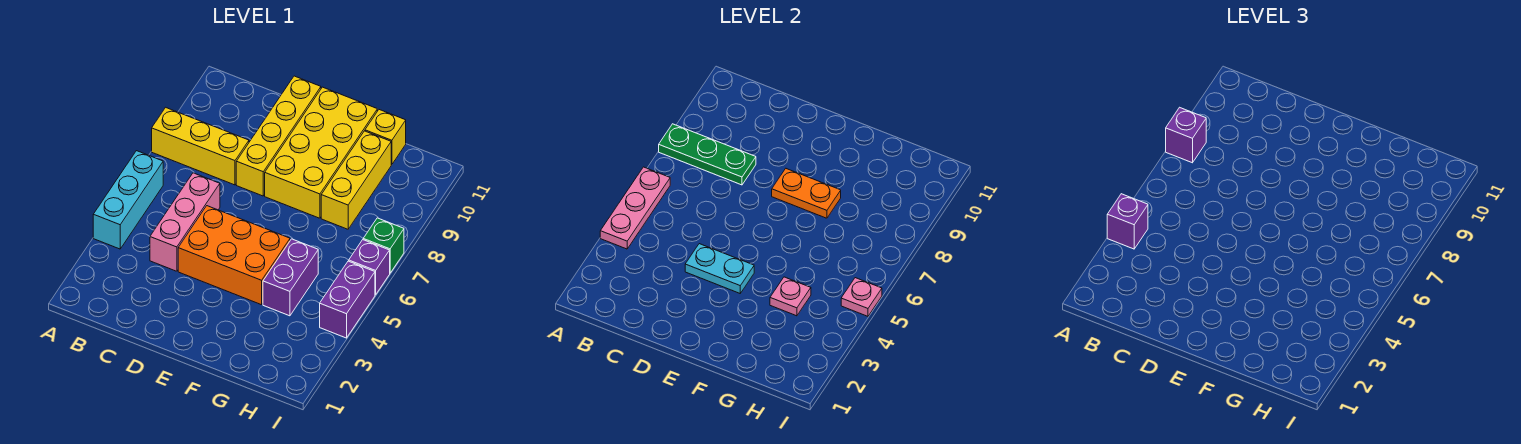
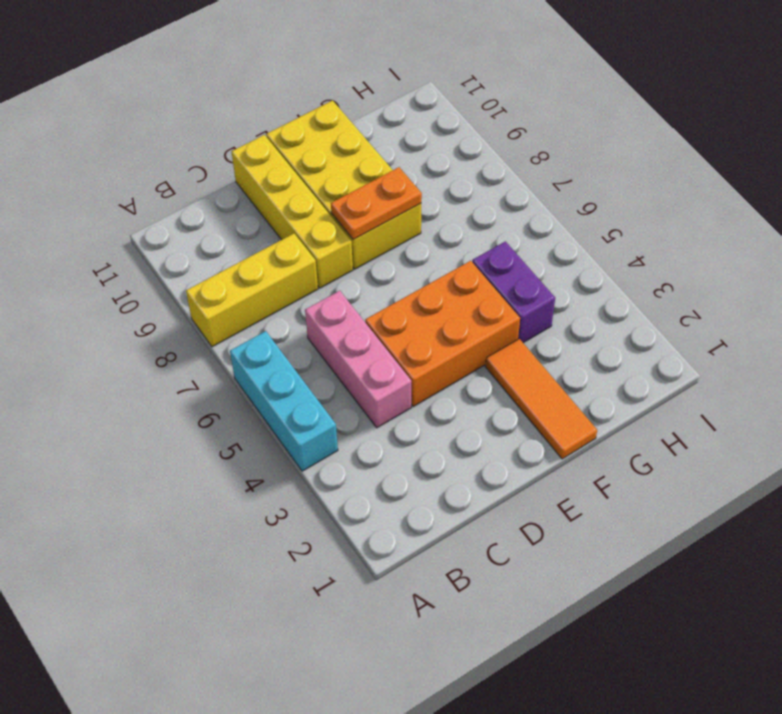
orange tile F1:F3 level 1 -> none
none -> yellow brick G8:G10 level 1
none -> yellow brick G11 level 1
none -> purple brick I4:I5 level 1

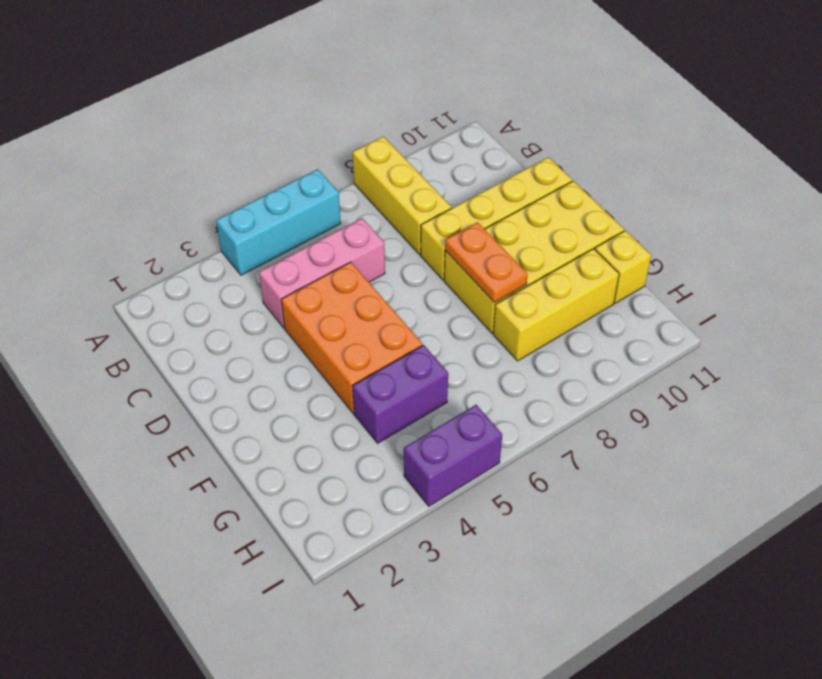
none -> purple brick I6 level 1
none -> green brick I7 level 1
none -> pink plate A4:A6 level 2

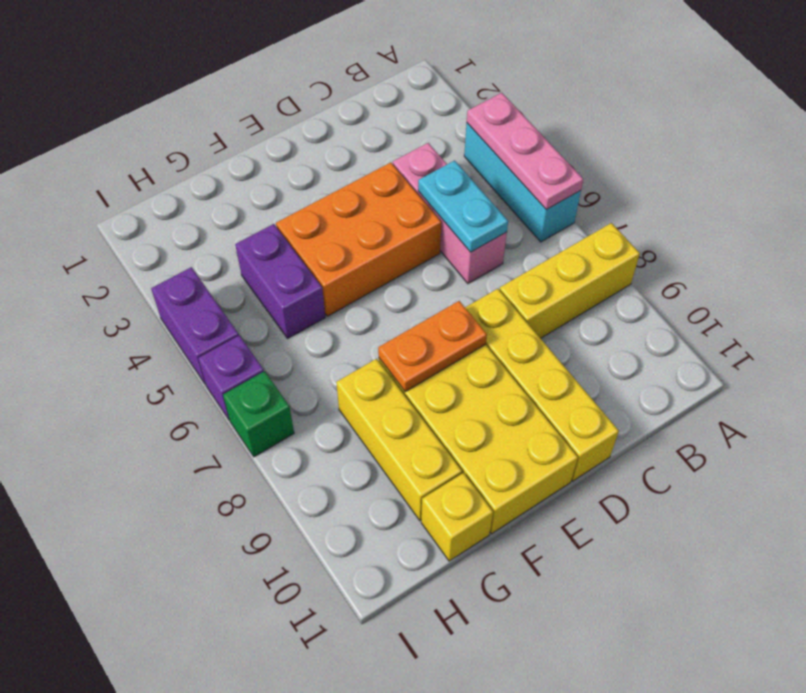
cyan plate C5:C6 level 2 -> cyan plate D4:E4 level 2
none -> green plate A8:C8 level 2
none -> pink plate G4 level 2
none -> pink plate I5 level 2

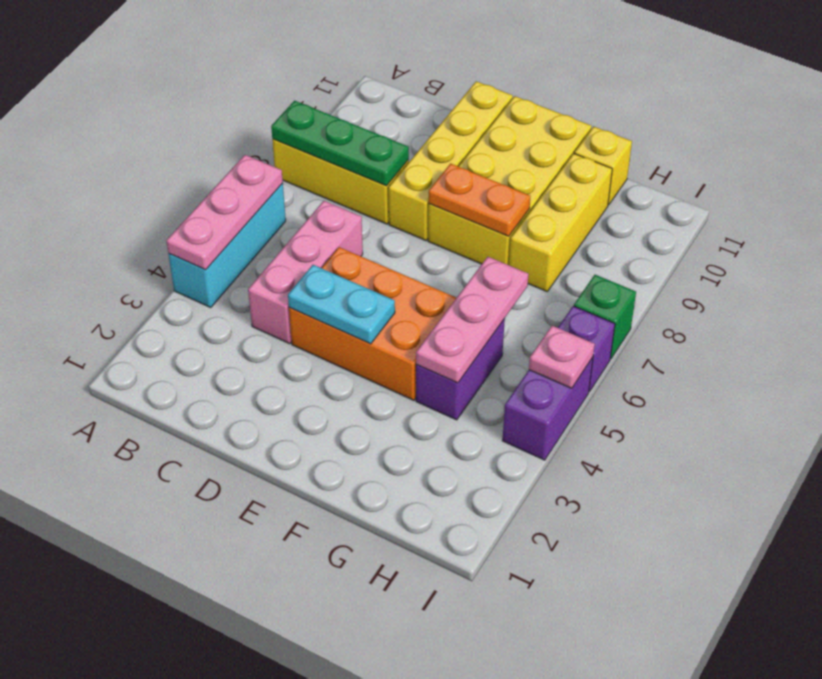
pink plate G4:G6 level 2 -> pink plate G4 level 2
none -> purple brick A4 level 3
none -> purple brick A8 level 3

